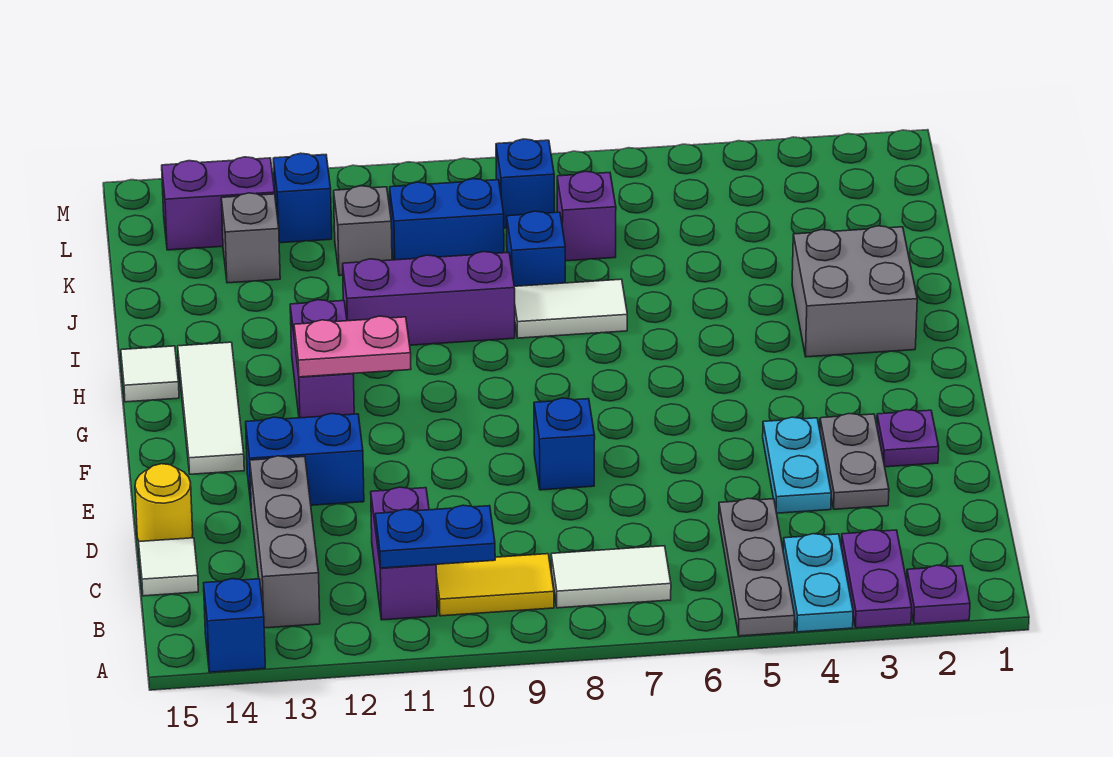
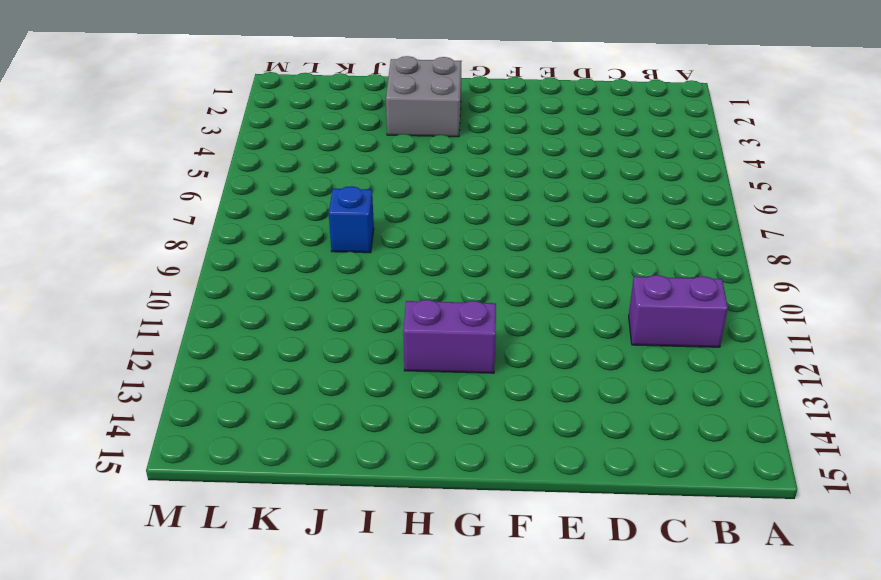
none -> purple plate A2 level 1
none -> purple plate A3:B3 level 1
none -> cyan plate A4:B4 level 1
none -> grey plate A5:C5 level 1

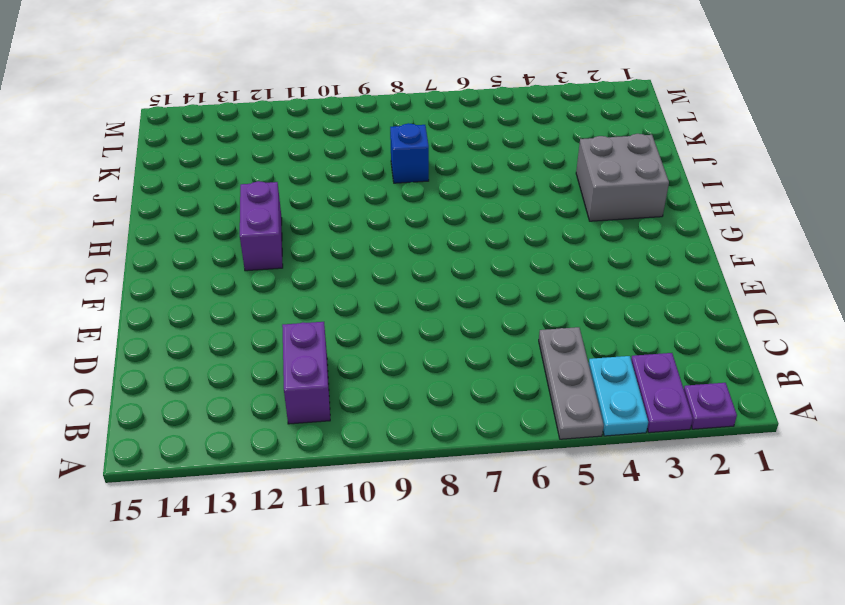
none -> blue brick A14 level 1
none -> white tile B7:B8 level 1
none -> yellow tile B9:B10 level 1
none -> grey brick B13:D13 level 1

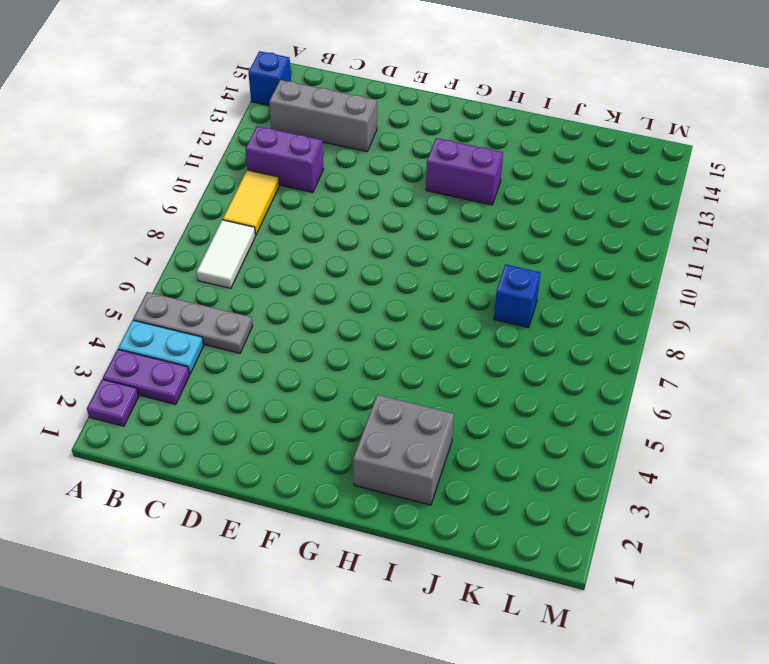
none -> white tile C15 level 1
none -> grey plate D3:E3 level 1
none -> cyan plate D4:E4 level 1
none -> yellow round brick D15 level 1

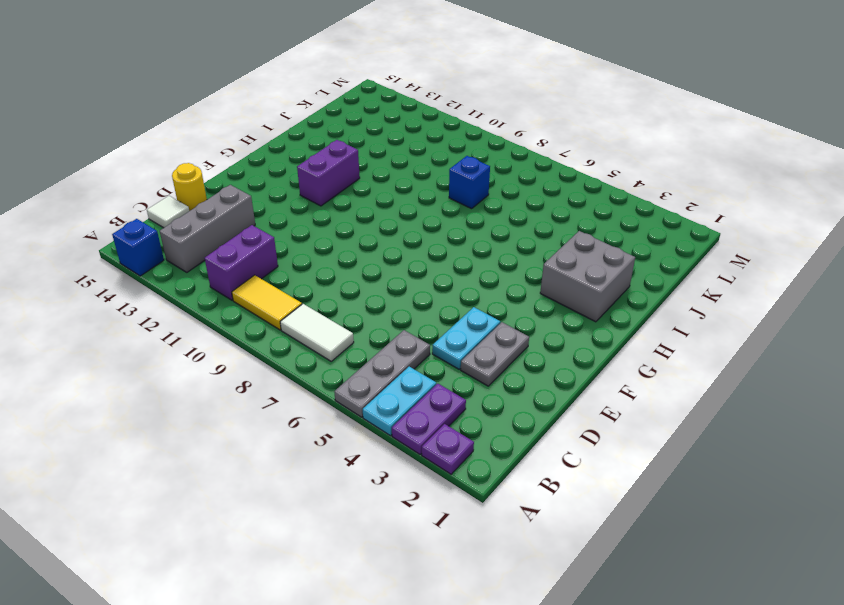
none -> purple plate E2 level 1
none -> blue brick E8 level 1
none -> blue brick E12:E13 level 1
none -> white tile F14:H14 level 1

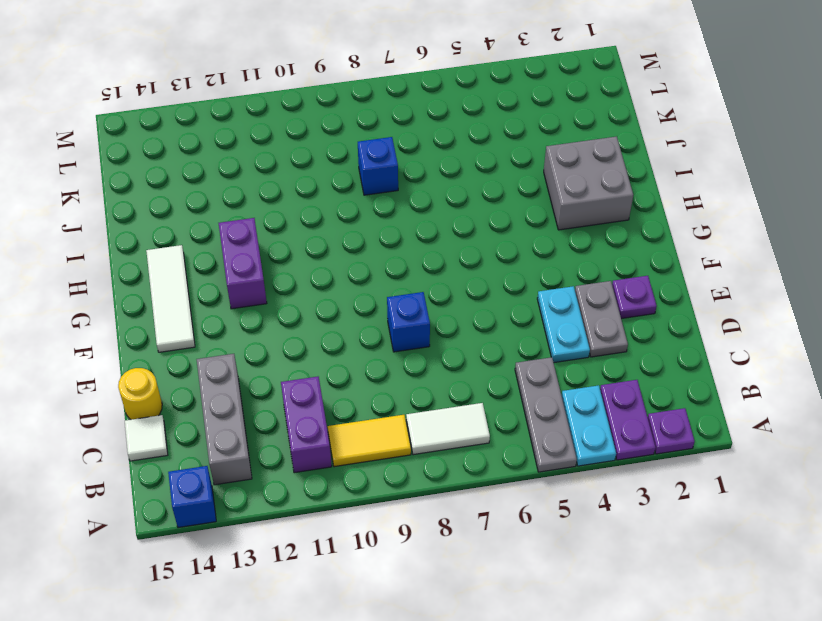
none -> blue brick E12:E13 level 1
none -> white tile H15 level 1
none -> white tile I7:I8 level 1
none -> purple brick I9:I11 level 1

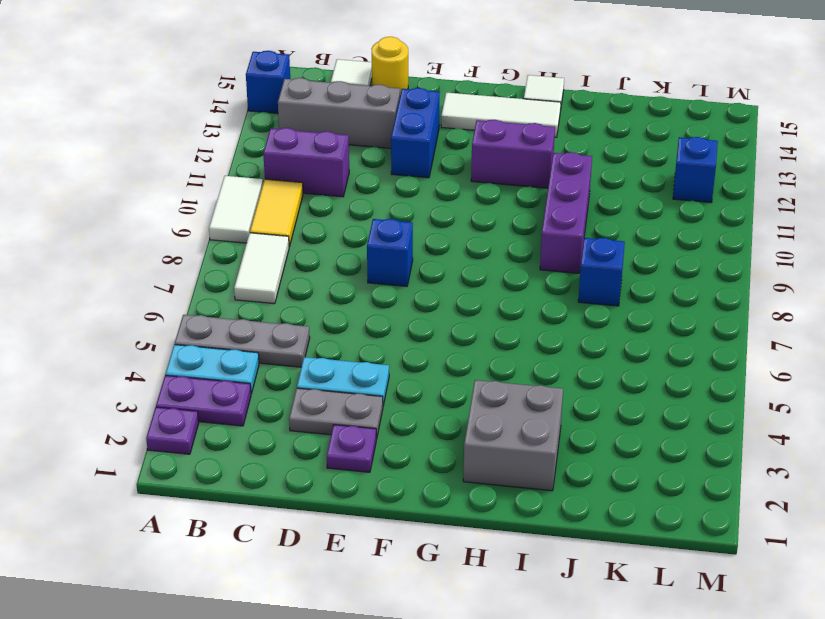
white tile A9:A10 level 1 -> white tile I7:I8 level 1
none -> purple brick K7 level 1
none -> blue brick K9:K10 level 1
none -> grey brick K11 level 1
none -> grey brick K13 level 1

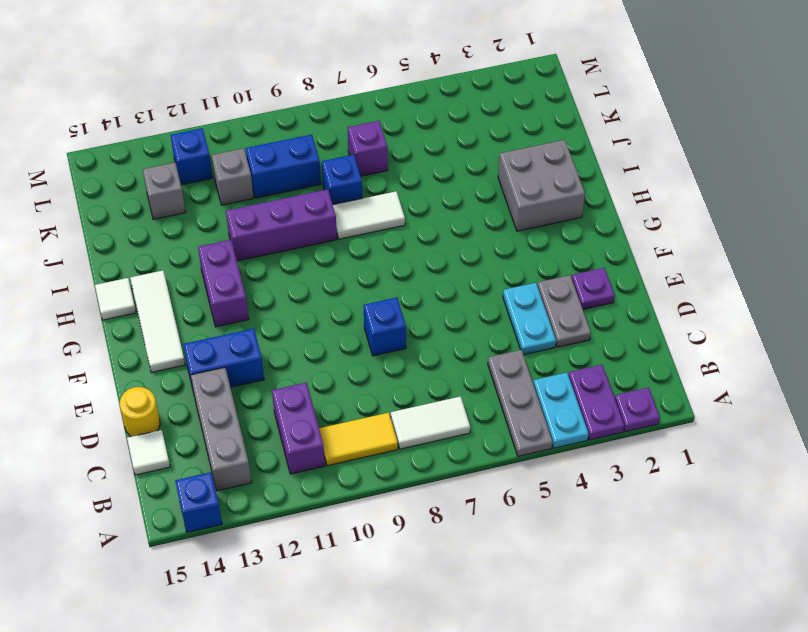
none -> blue brick L8 level 1
none -> purple brick L13:L14 level 1
none -> blue plate B10:B11 level 2
none -> pink plate G11:G12 level 2

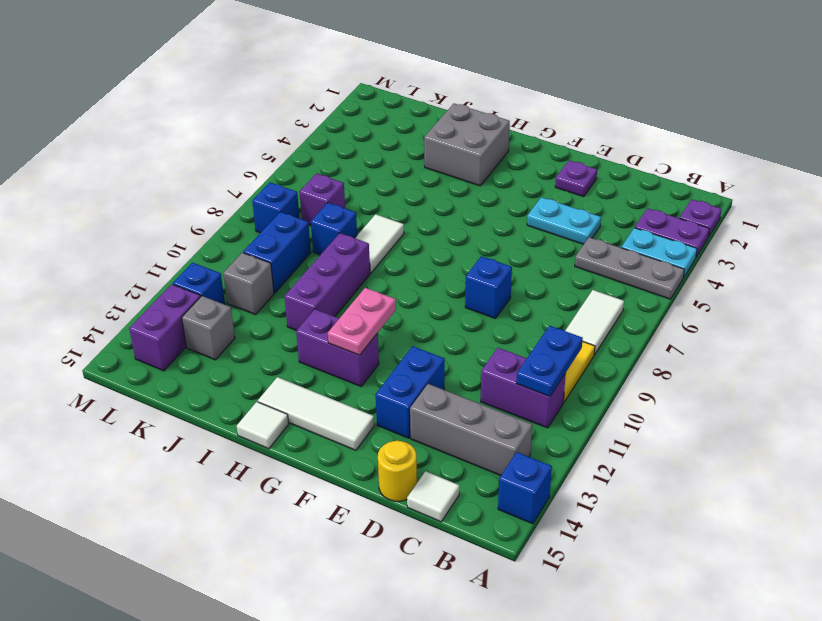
none -> grey plate D3:E3 level 1

